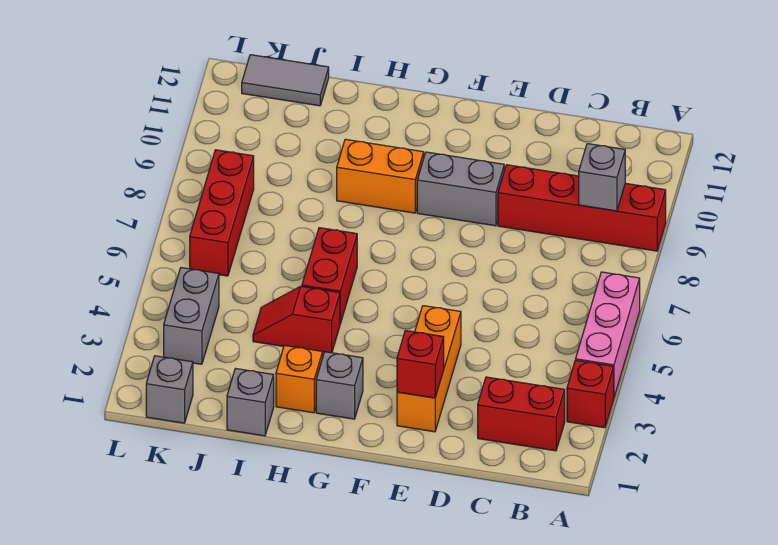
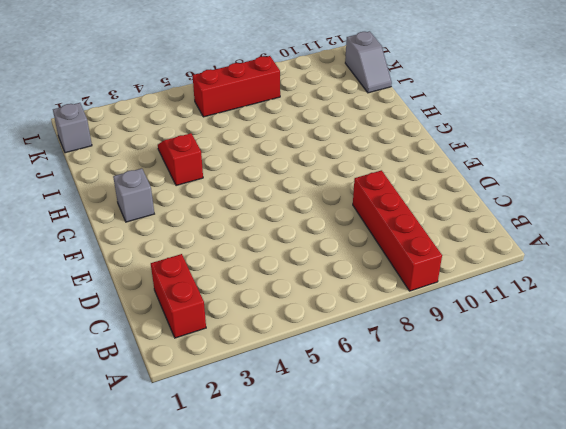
grey slope J12:K12 level 1 top K -> grey tile J12:K12 level 1
none -> red brick A3 level 1
none -> pink brick A4:A6 level 1
none -> orange brick E2:E4 level 1

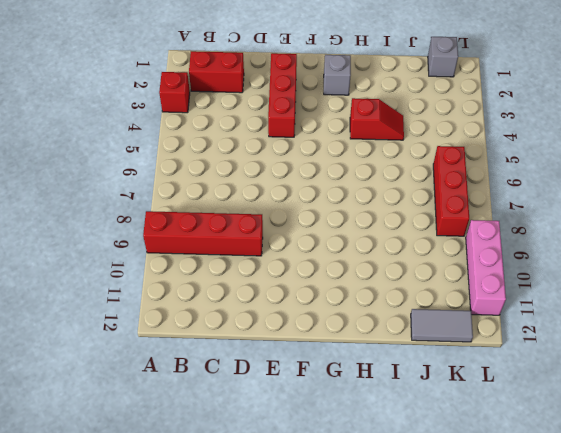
red brick E2:E4 level 1 -> orange brick E2:E4 level 1
pink brick L9:L11 level 1 -> pink brick A4:A6 level 1
none -> grey brick E9:F9 level 1
none -> orange brick G9:H9 level 1
none -> orange brick H2 level 1

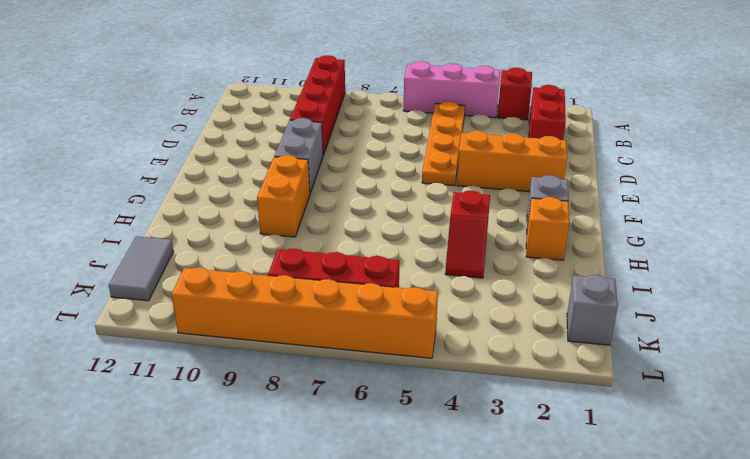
orange plate B5:E5 level 1 -> none
orange brick L5:L10 level 1 -> none
none -> red brick H5:H6 level 1
none -> grey brick I1 level 1
none -> grey brick K3:K4 level 1

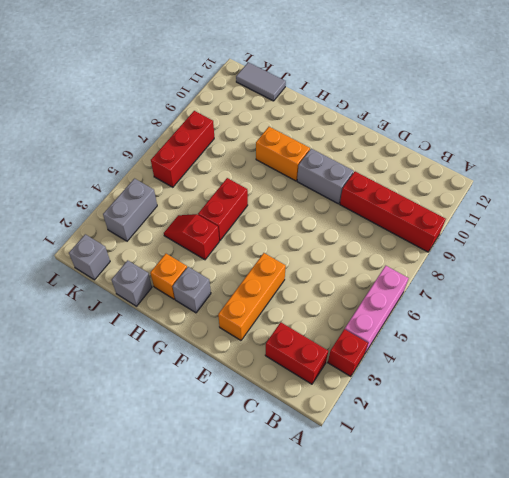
none -> grey brick B9 level 2
none -> red brick E2 level 2

